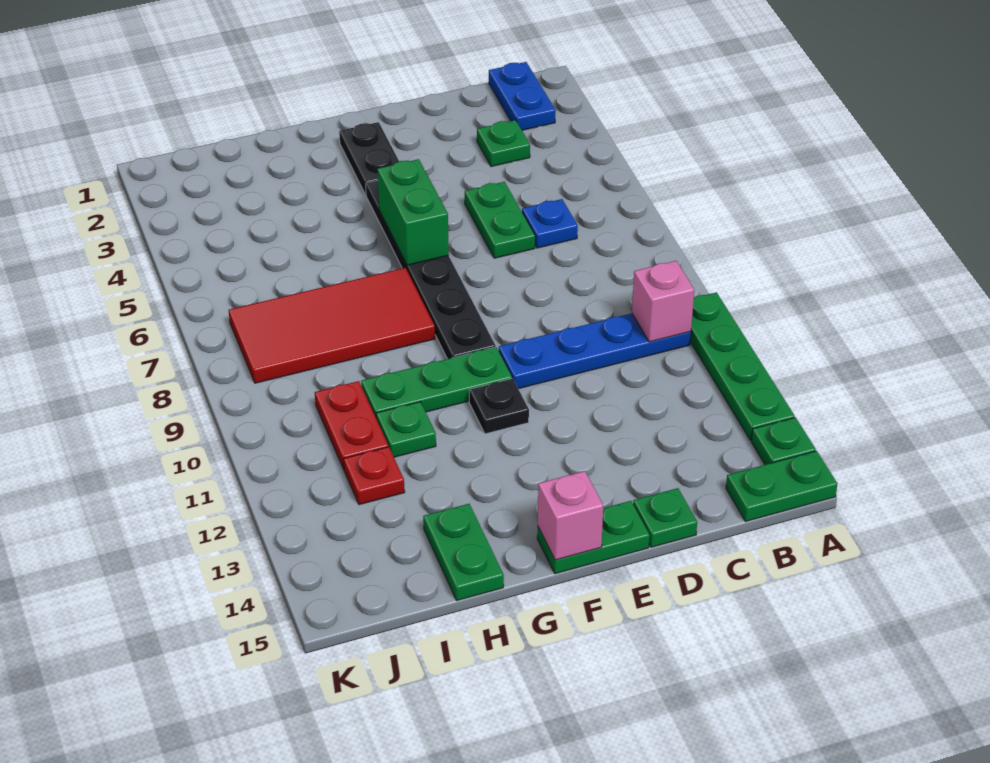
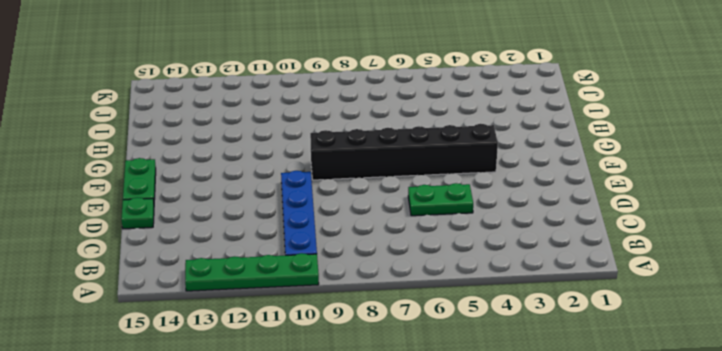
black brick F4:F9 level 1 -> black plate F4:F9 level 1
none -> green plate A14 level 1
none -> green plate A15:B15 level 1
none -> blue plate B1:B2 level 1

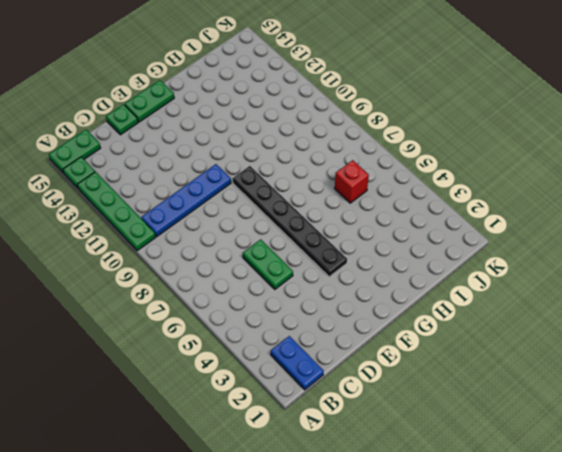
red brick I6 level 1 -> none
none -> green plate C3 level 1
none -> blue plate C6 level 1
none -> black plate F2:F3 level 1

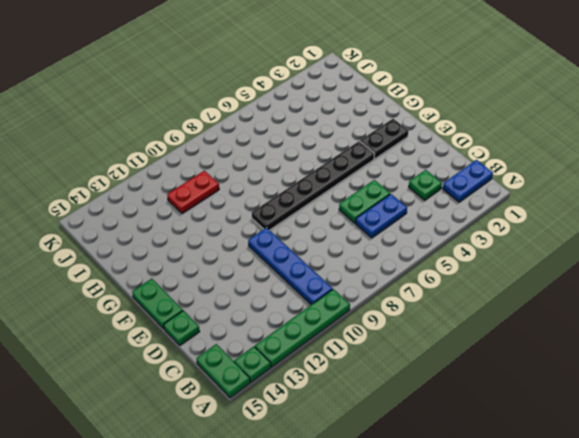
blue plate C5:C6 level 1 -> blue plate C6 level 1
none -> green plate F10:H10 level 1
none -> black plate F11 level 1
none -> red tile G7:J8 level 1

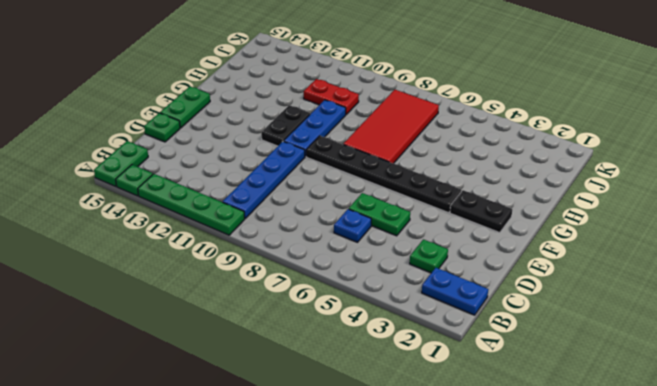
blue plate F10:H10 level 1 -> green plate F10:H10 level 1
black plate F11:G11 level 1 -> black plate F11 level 1
none -> green plate H11 level 1
none -> green plate H14:H15 level 1
none -> red plate I12 level 1

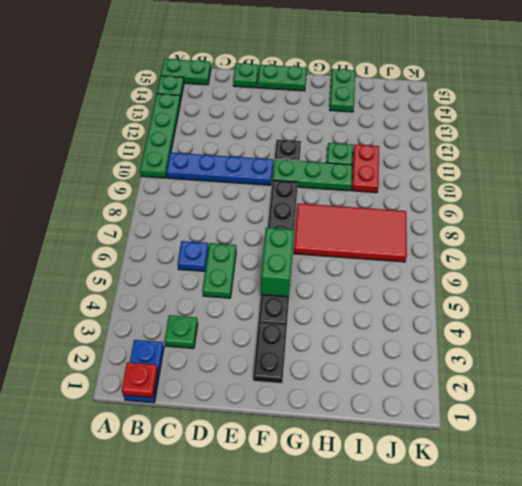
red plate B1 level 2 -> red plate I12 level 1
none -> pink brick B10 level 2
none -> pink brick F15 level 2

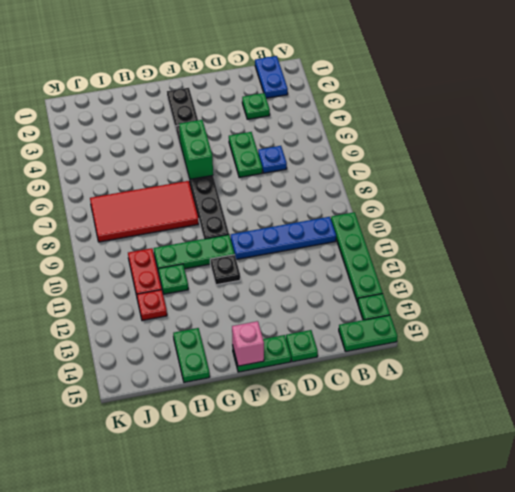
none -> pink brick B10 level 2

